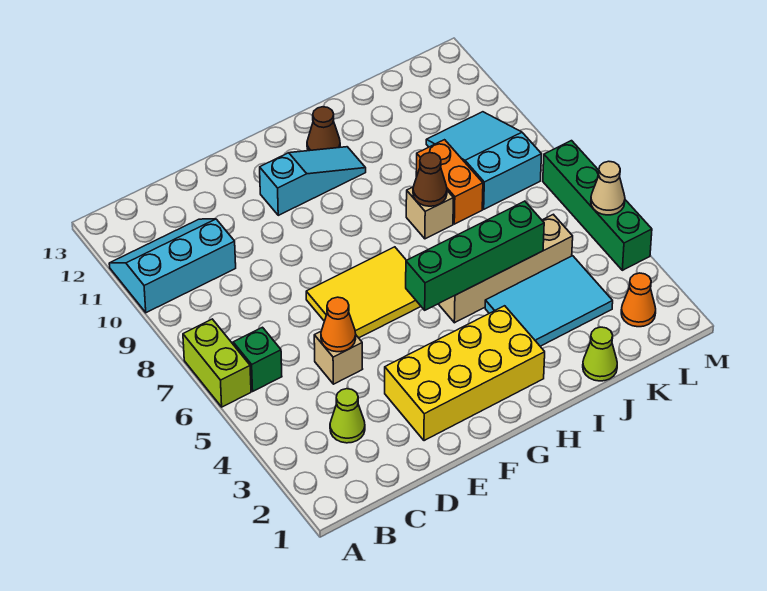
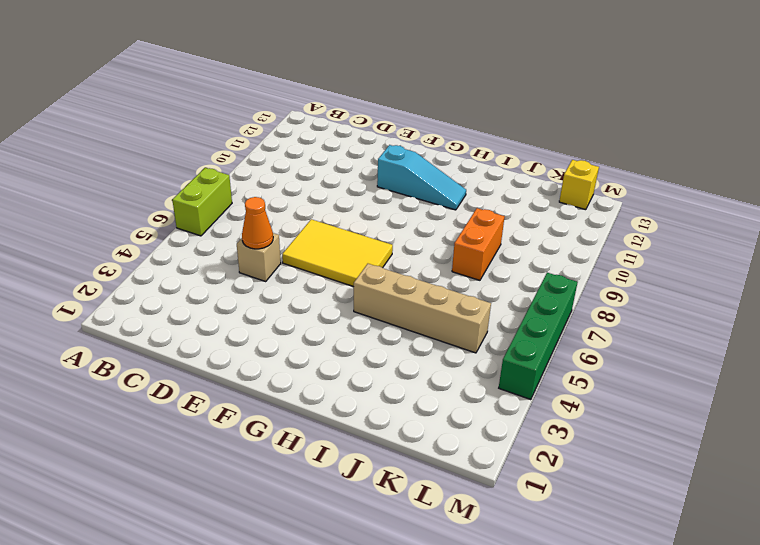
yellow brick L13 level 1 -> none
none -> cyan slope A10:C11 level 1 top 10
none -> green brick B6 level 1
none -> lime cone C3 level 1

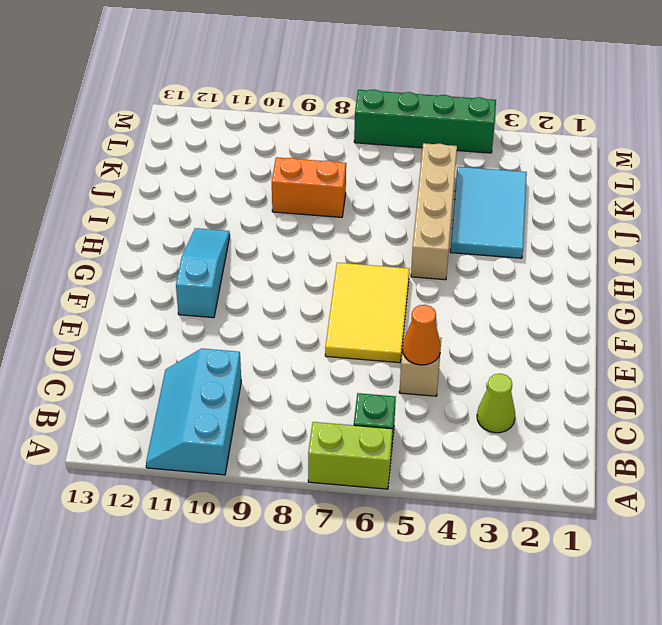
none -> yellow brick E2:H3 level 1
none -> brown cone H12 level 1
none -> tan brick I8 level 1

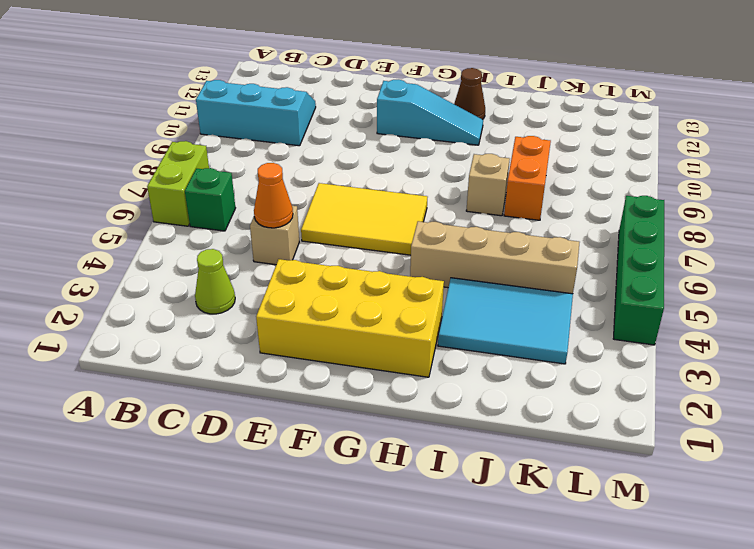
none -> lime cone J1 level 1
none -> cyan slope K8:L10 level 1 top 8
none -> orange cone L2 level 1

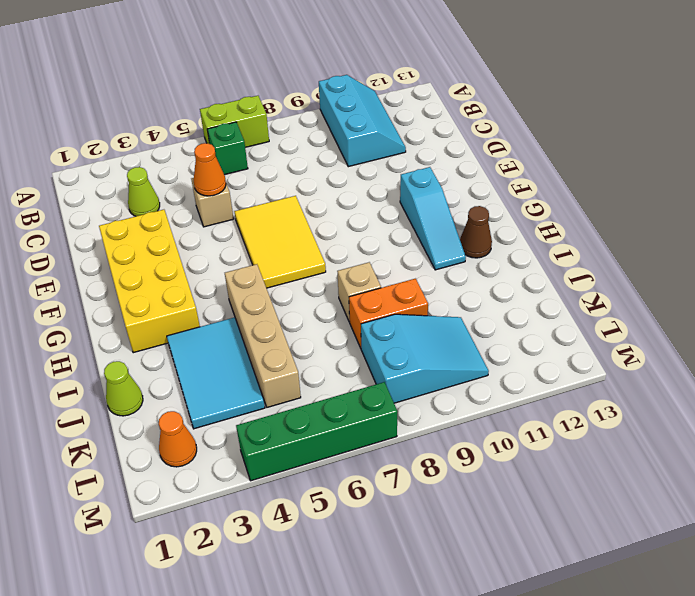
none -> green brick G5:J5 level 2
none -> brown cone I8 level 2
none -> tan cone M5 level 2

